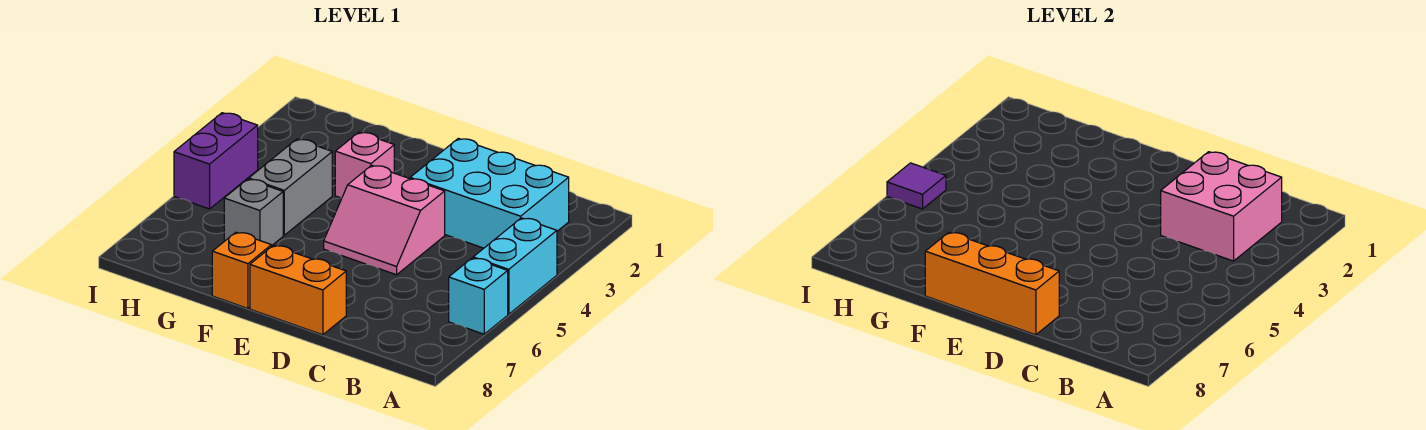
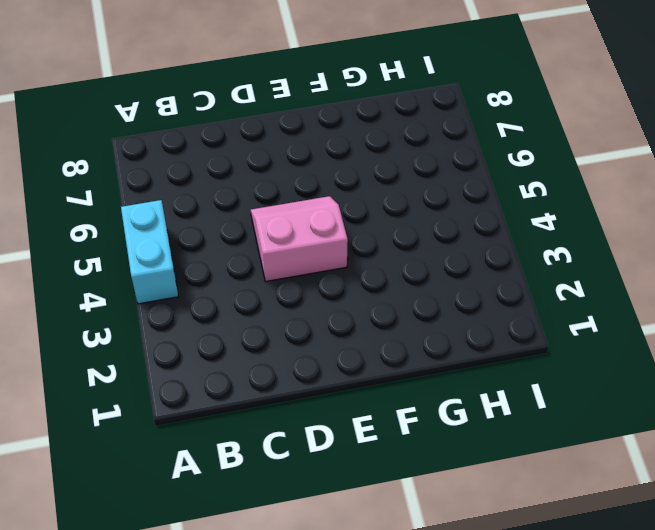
none -> cyan brick A6 level 1
none -> cyan brick B2:D3 level 1
none -> orange brick D8:E8 level 1

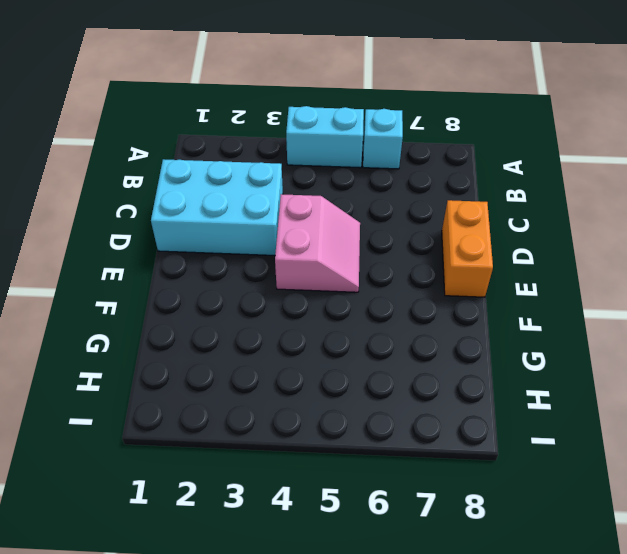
cyan brick C1:D3 level 1 -> cyan brick B2:D3 level 1
none -> pink brick F3 level 1
none -> orange brick F8 level 1
none -> grey brick G4:G5 level 1

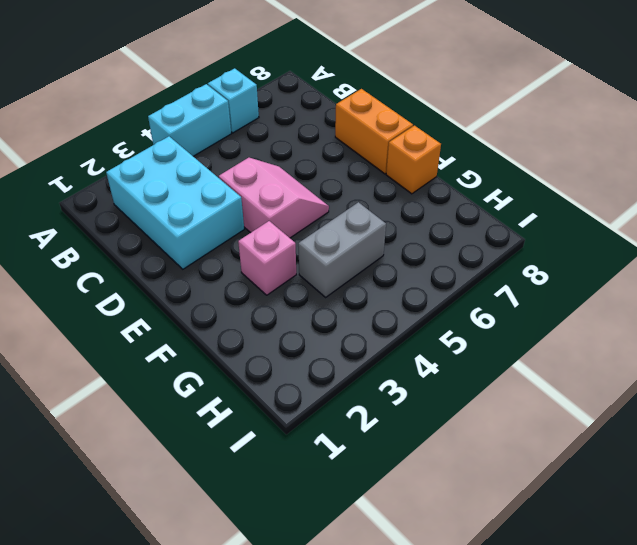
none -> grey brick G6 level 1
none -> purple brick I4:I5 level 1
none -> pink brick B2:C3 level 2

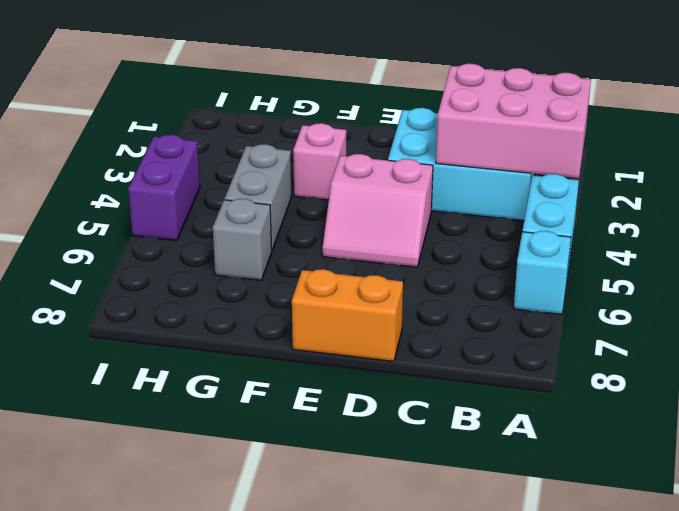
pink brick A2:C3 level 2 -> pink brick B2:C3 level 2
none -> orange brick F8 level 1
none -> orange brick D8:F8 level 2
none -> purple tile I5 level 2

